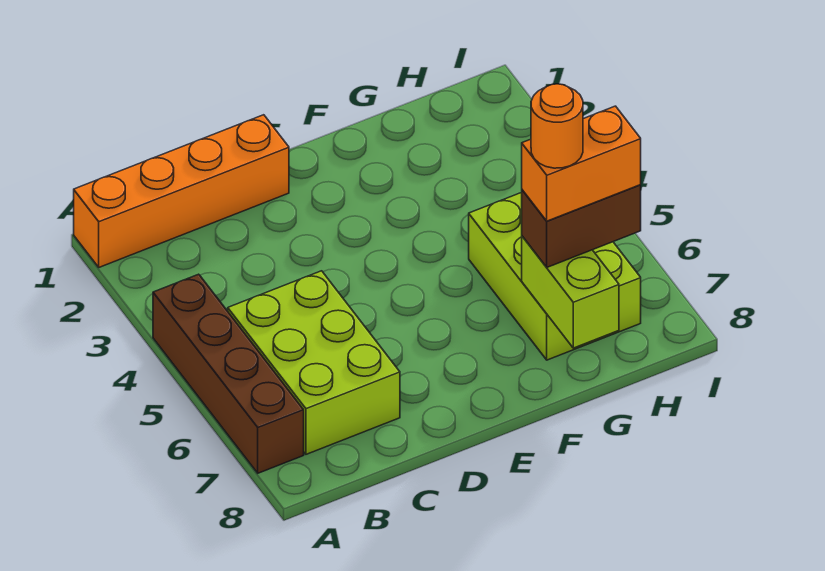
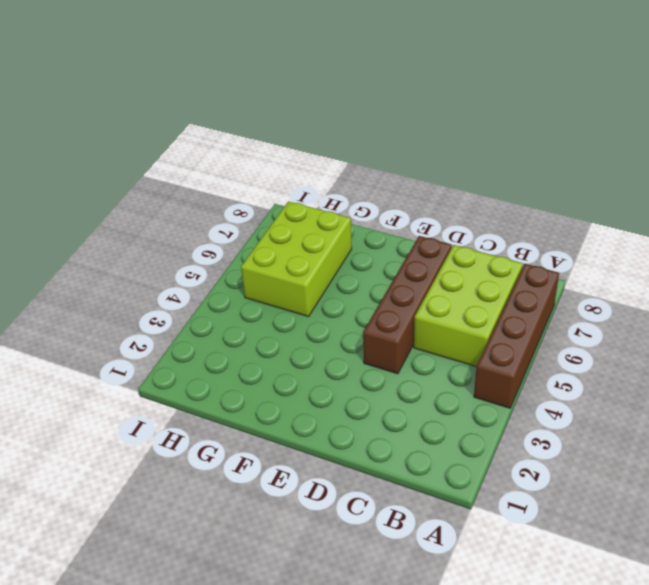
brown brick D4:D7 level 1 -> none
none -> orange brick A1:D1 level 1
none -> lime brick G7:G8 level 2

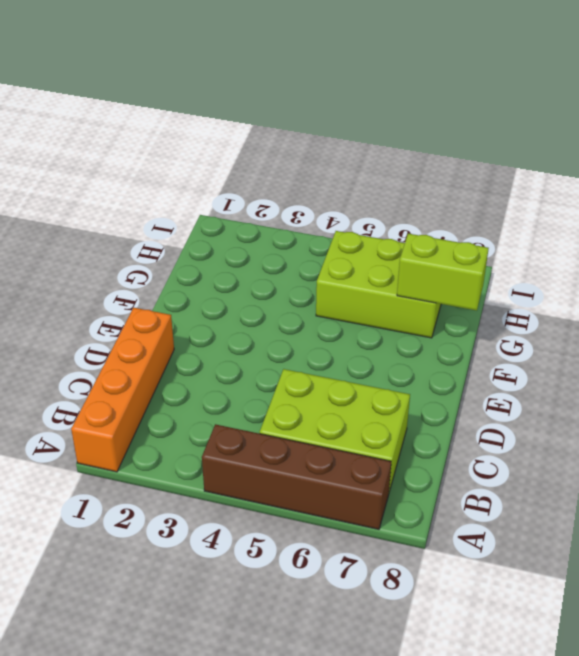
none -> brown brick G7:H7 level 3
none -> orange brick G7:H7 level 4

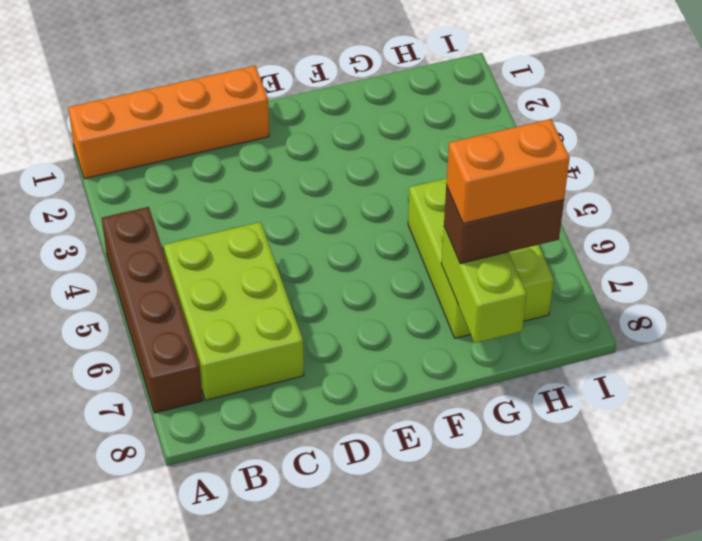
none -> orange round brick G7 level 5

